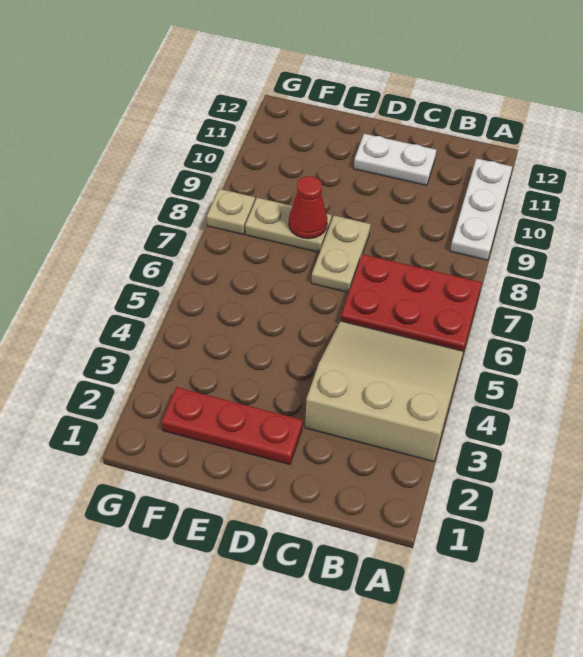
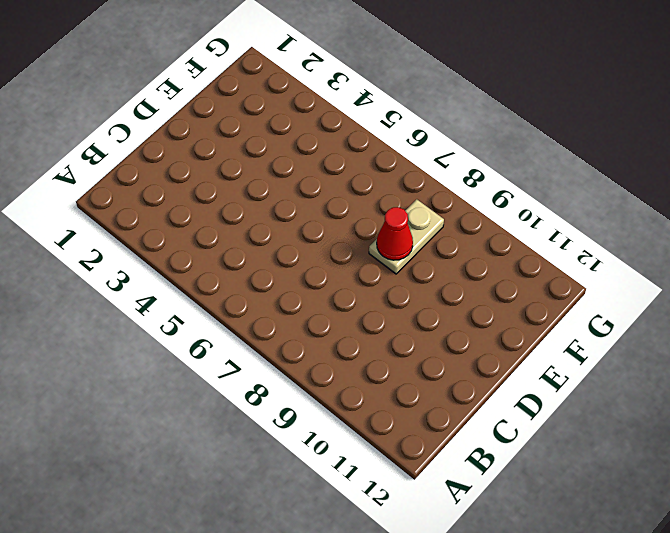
none -> tan slope A3:C5 level 1 top 3
none -> red plate A6:C7 level 1

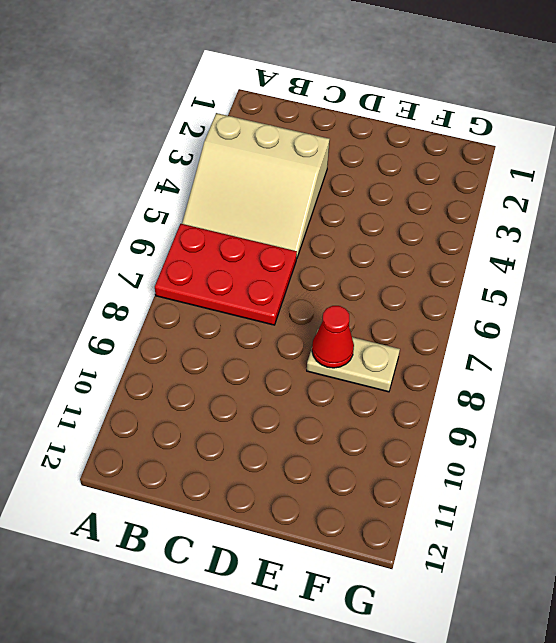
none -> white plate A9:A11 level 1
none -> white plate C11:D11 level 1

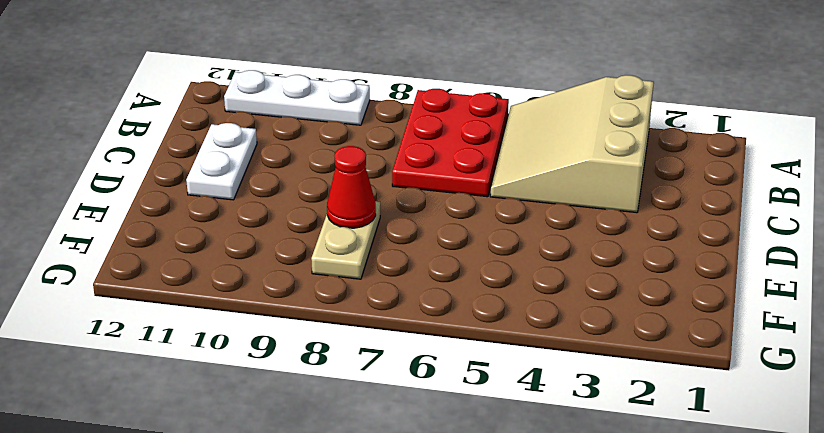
none -> red plate D2:F2 level 1
none -> tan plate D7:D8 level 1

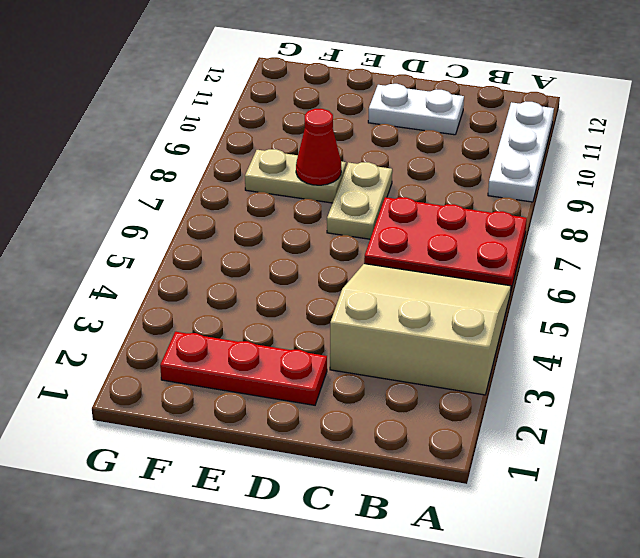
none -> tan plate G8 level 1

